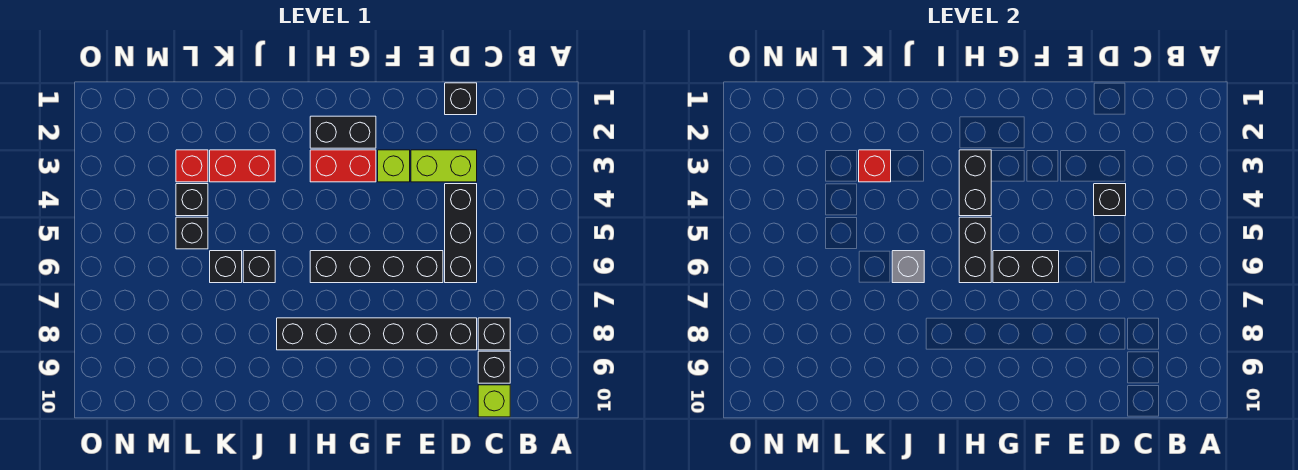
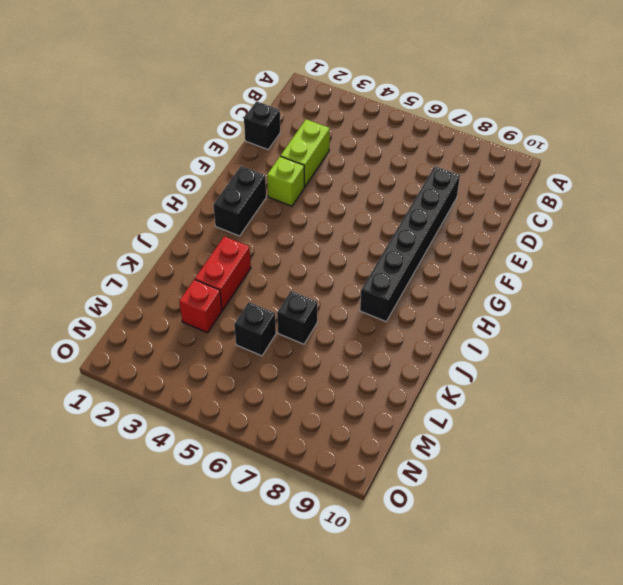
none -> black brick C8 level 1
none -> black brick C9 level 1
none -> lime brick C10 level 1

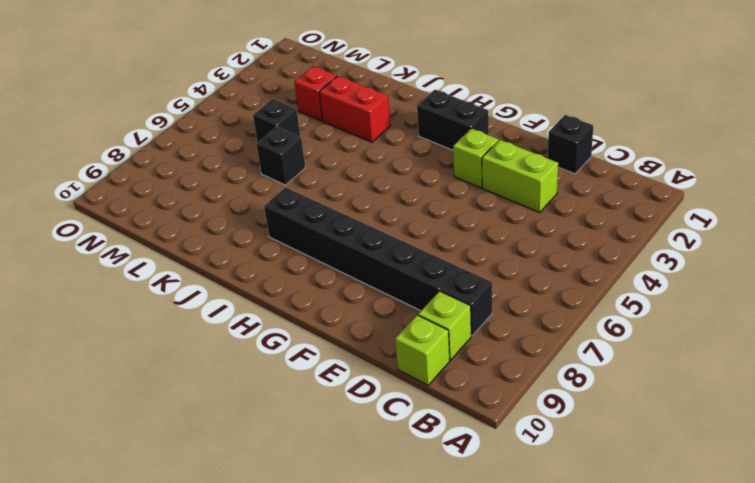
lime brick C9 level 1 -> black brick C9 level 1
none -> black brick D4:D6 level 1
none -> black brick E6:H6 level 1
none -> red brick G3:H3 level 1

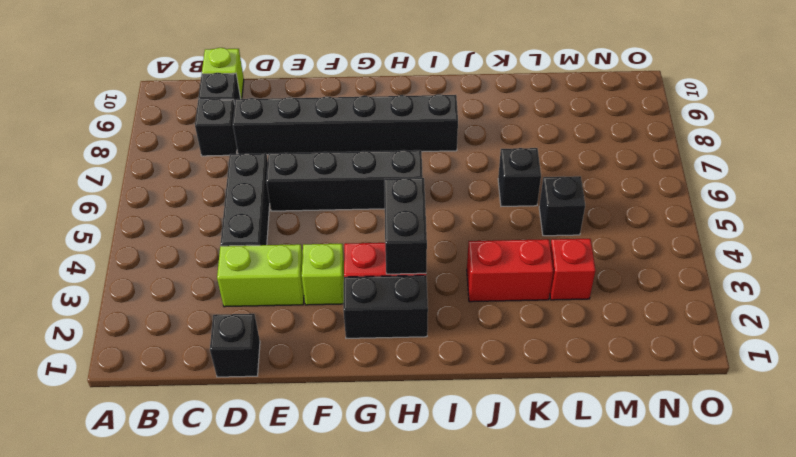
none -> black brick J6 level 1
none -> black brick L4 level 1
none -> black brick D4 level 2

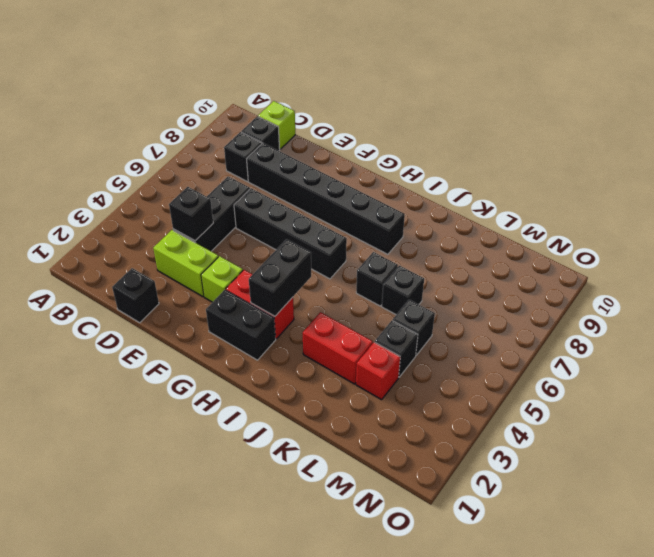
none -> black brick F6:G6 level 2
none -> black brick H5:H6 level 2
none -> grey brick J6 level 2

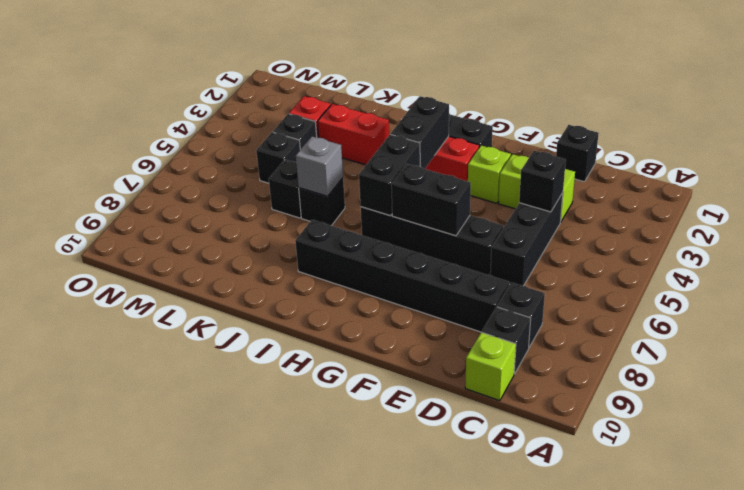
none -> red brick K3 level 2

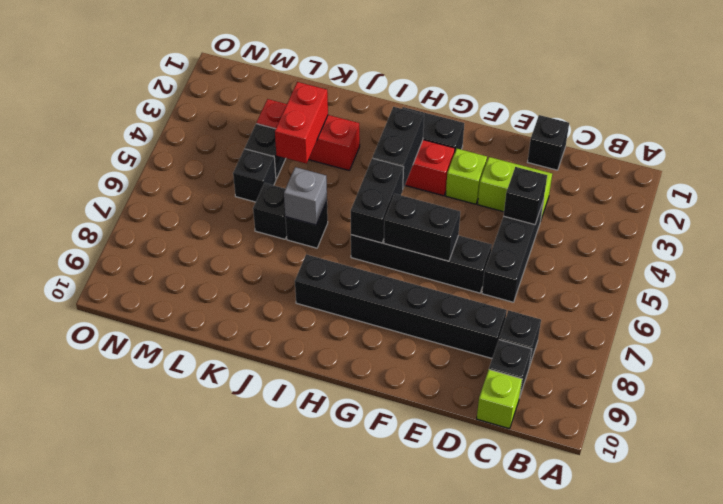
red brick K3:K4 level 2 -> red brick K3 level 2

